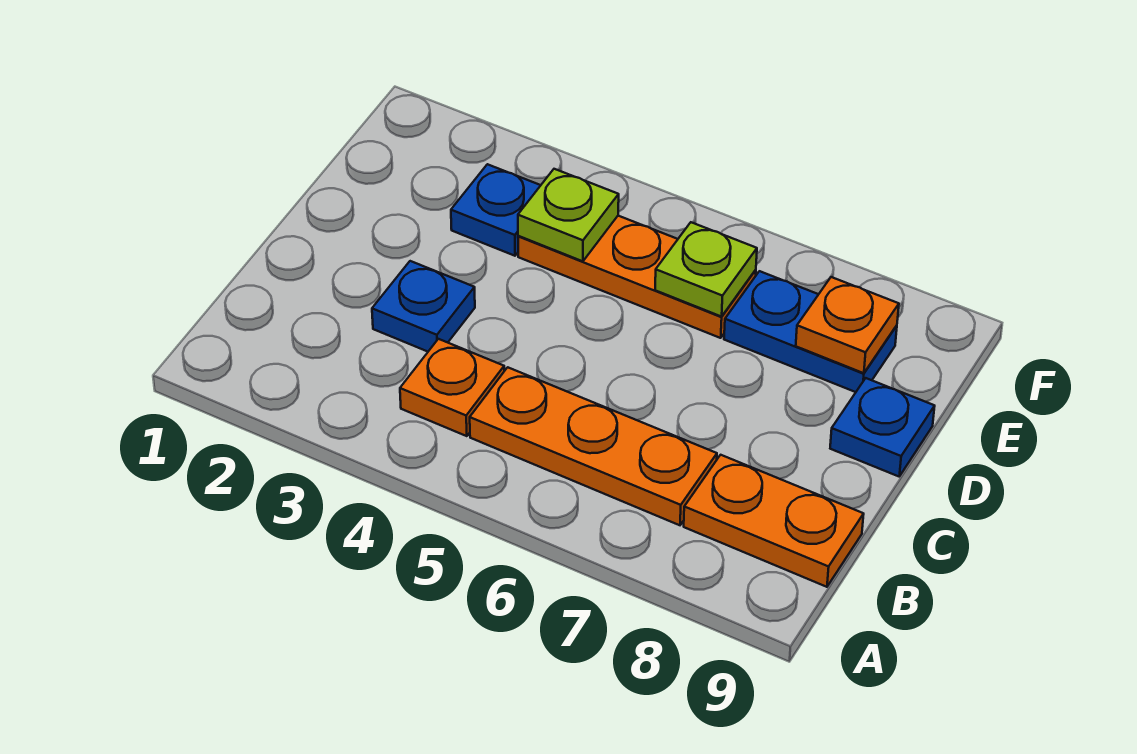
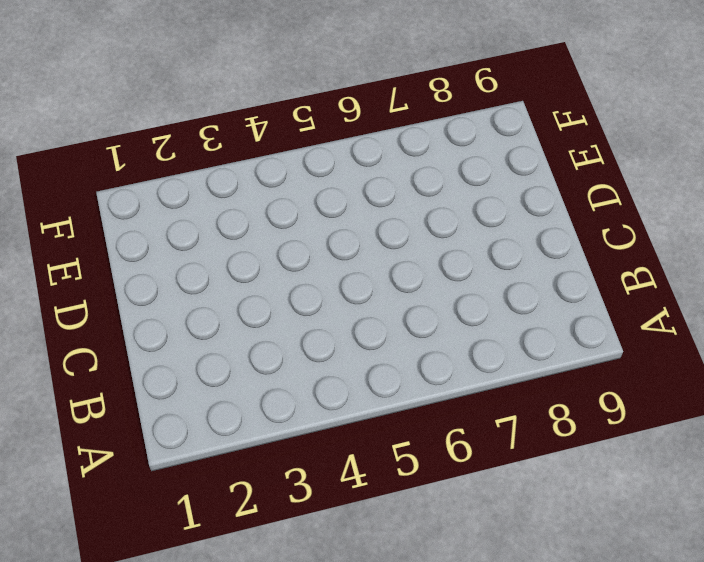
none -> orange plate B4 level 1
none -> orange plate B5:B7 level 1

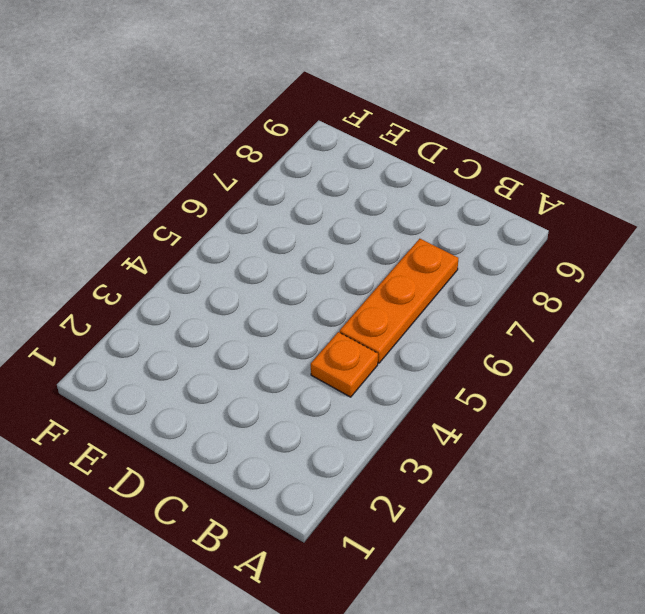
none -> orange plate B8:B9 level 1
none -> blue plate C3 level 1

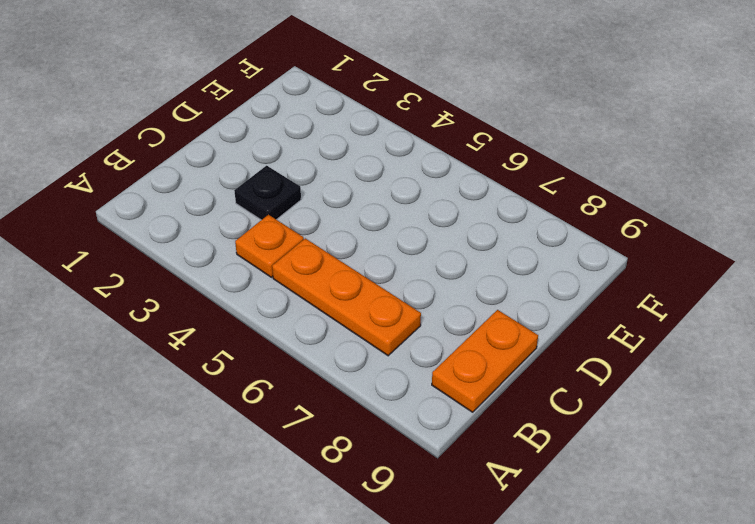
orange plate B9:C9 level 1 -> orange plate B8:B9 level 1
black plate C3 level 1 -> blue plate C3 level 1
none -> blue plate D9 level 1
none -> blue plate E3 level 1

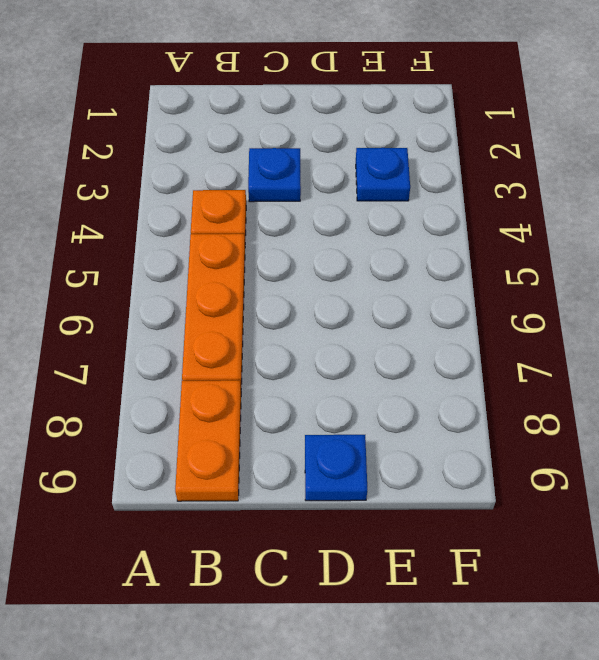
none -> orange plate E4:E6 level 1
none -> blue plate E7:E8 level 1

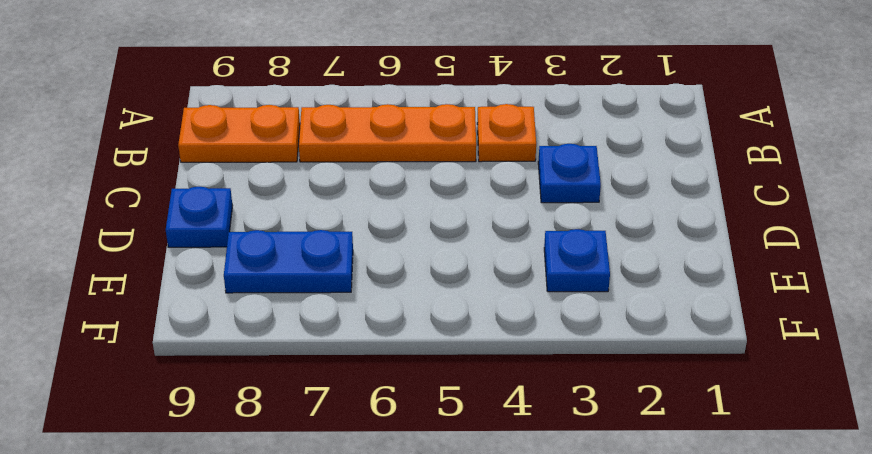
none -> orange plate E4:E6 level 1
none -> lime plate E4 level 2

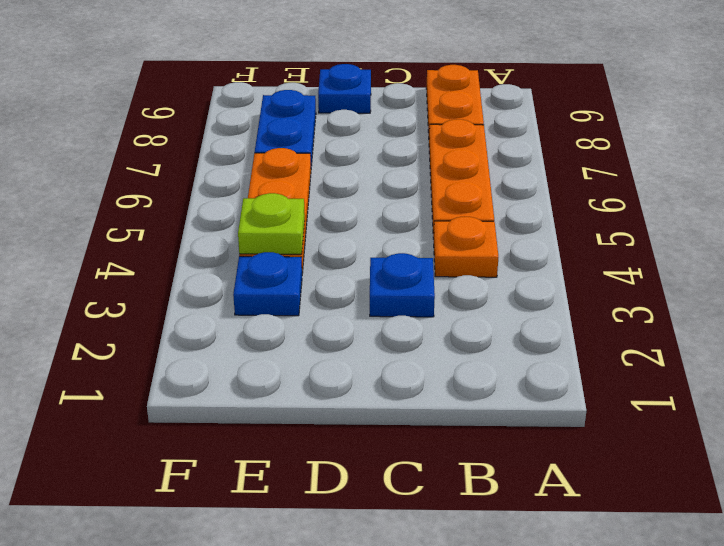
none -> lime plate E6 level 2
none -> orange plate E8 level 2

